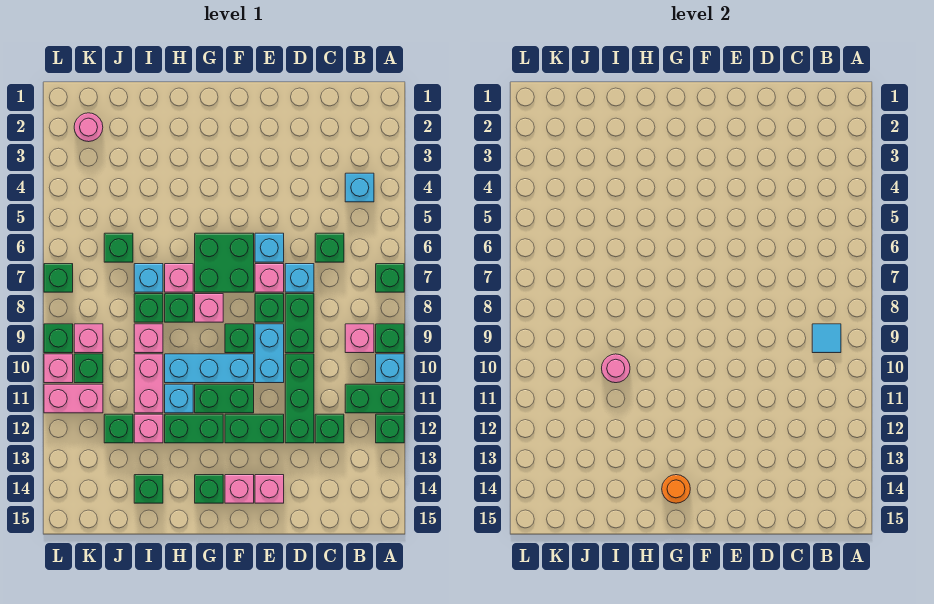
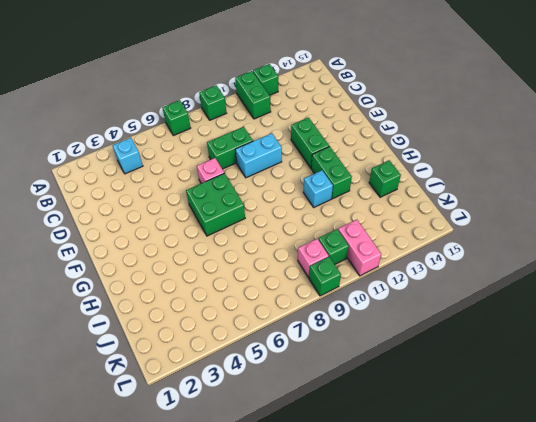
none -> cyan brick A10 level 1
none -> pink brick B9 level 1
none -> green brick C6 level 1
none -> green brick C12 level 1

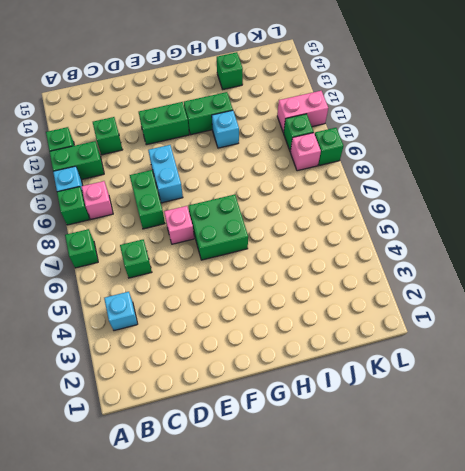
none -> cyan brick D7 level 1
none -> green brick D10:D12 level 1
none -> cyan brick E6 level 1
none -> green brick E8 level 1

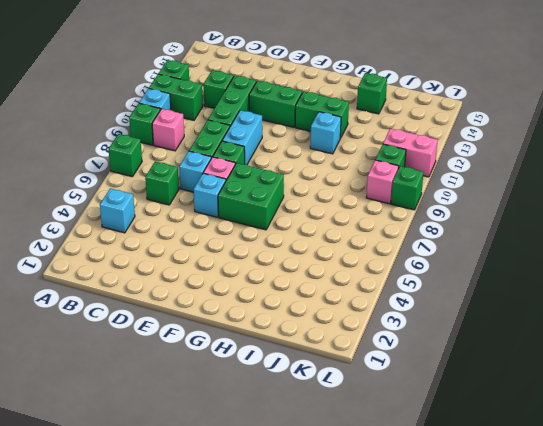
none -> pink brick E14 level 1
none -> green brick F9 level 1
none -> cyan brick F10:H10 level 1
none -> green brick F11:G11 level 1

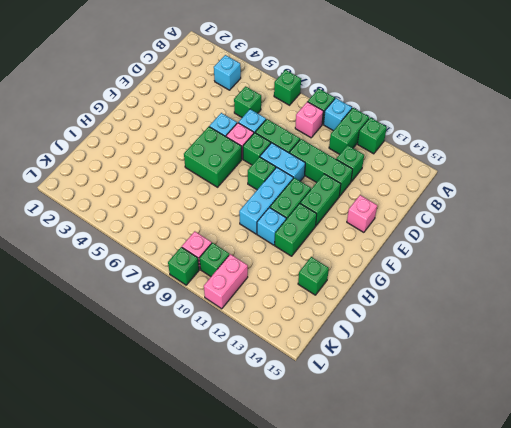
none -> pink brick F14 level 1
none -> pink brick G8 level 1
none -> green brick G14 level 1
none -> pink brick H7 level 1

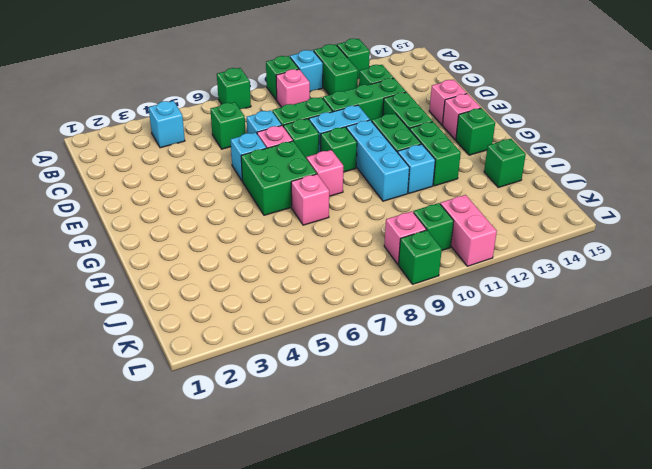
none -> green brick H8 level 1
none -> cyan brick I7 level 1
none -> green brick I8 level 1
none -> pink brick I9 level 1

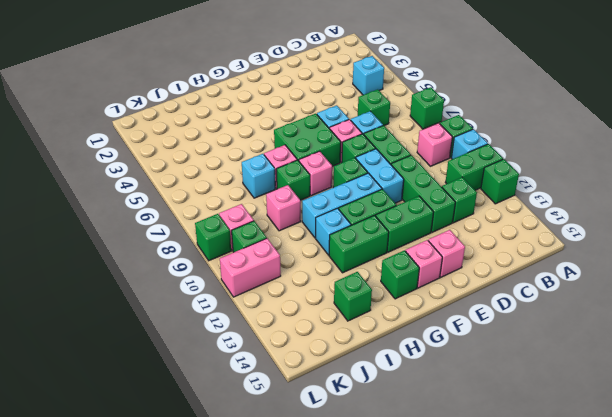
none -> green brick I8 level 1
none -> pink brick I10:I11 level 1
none -> pink brick I12 level 1
none -> green brick J6 level 1

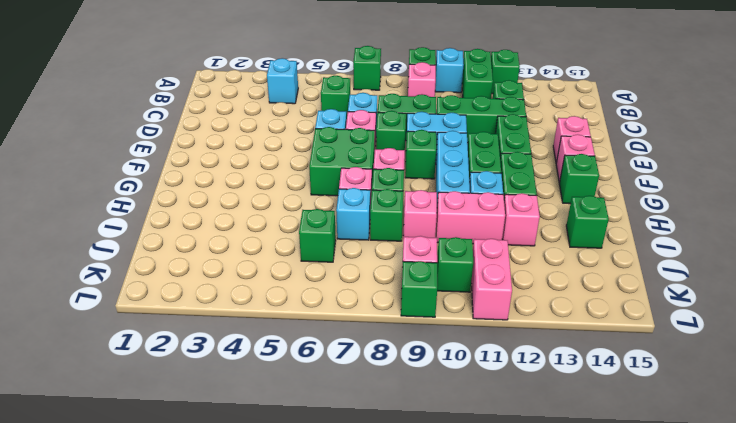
none -> green brick J12 level 1
none -> pink round brick K2 level 1
none -> green brick L7 level 1
none -> pink brick L10 level 1

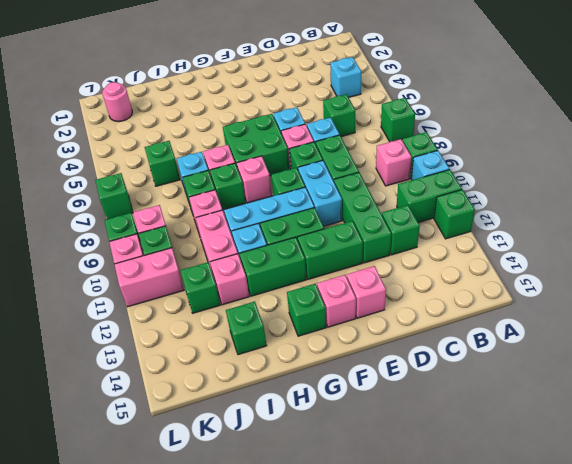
none -> cyan tile B9 level 2
none -> orange round brick G14 level 2
none -> pink round brick I10 level 2

